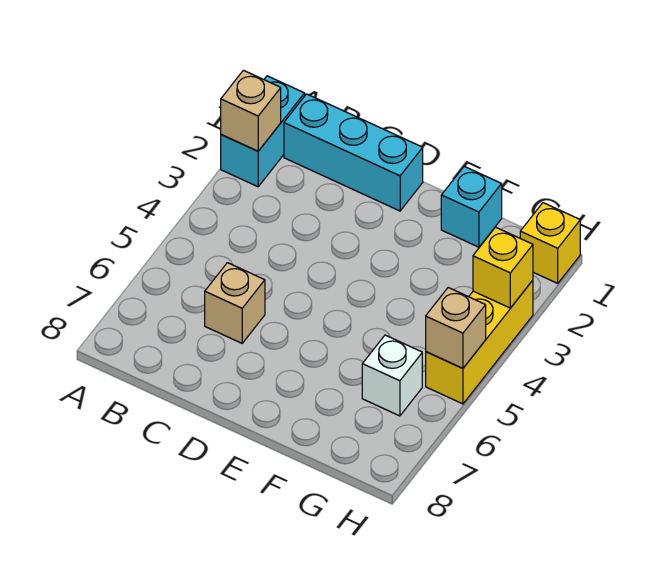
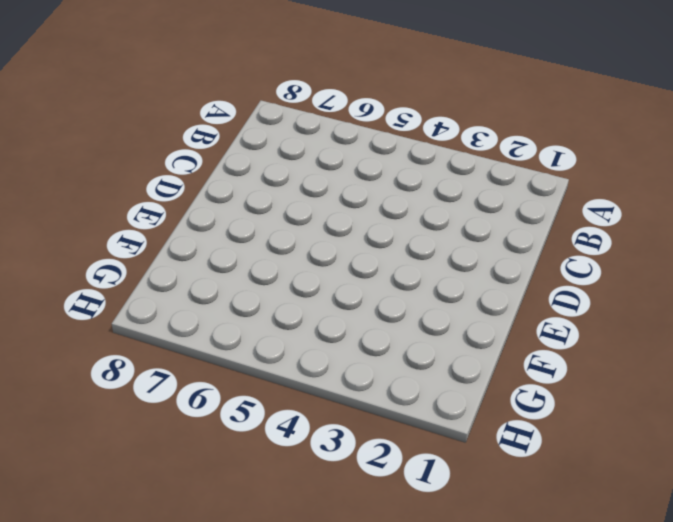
none -> cyan brick A1:A2 level 1
none -> cyan brick B1:D1 level 1

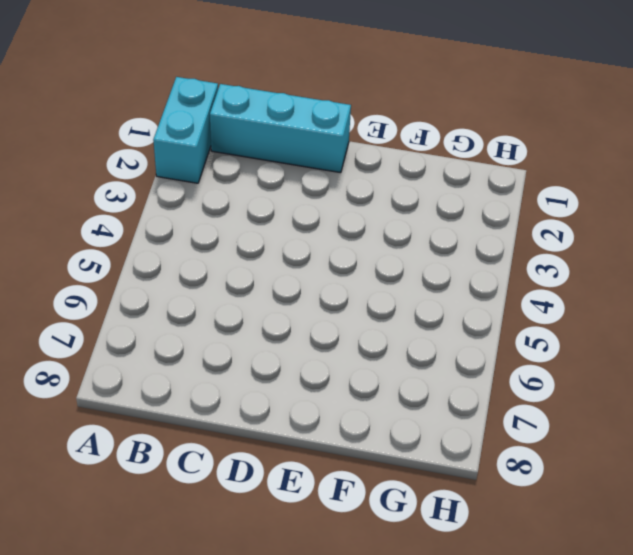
none -> tan brick C6 level 1
none -> cyan brick F1 level 1

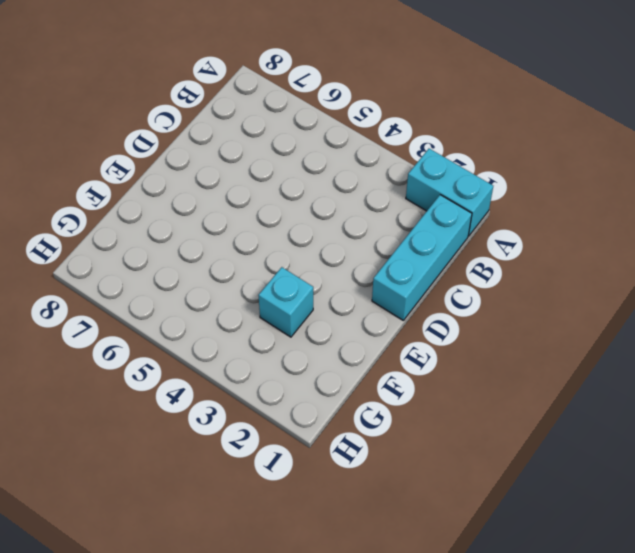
cyan brick F3 level 1 -> cyan brick F1 level 1
none -> tan brick C6 level 1
none -> white brick G6 level 1

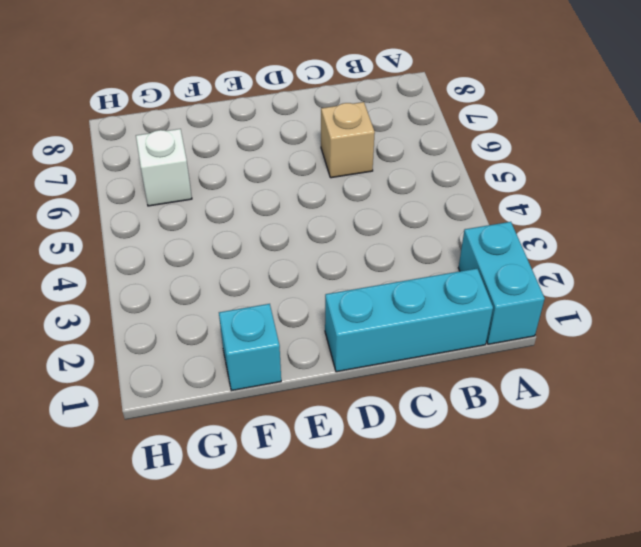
none -> yellow brick H1 level 1
none -> yellow brick H3:H5 level 1

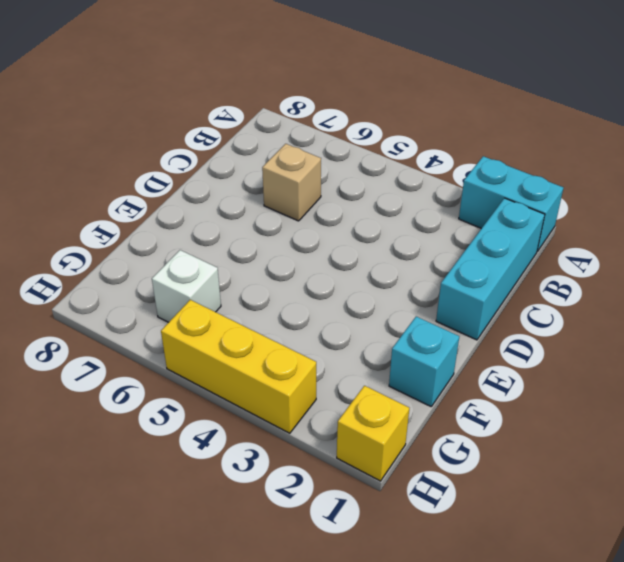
none -> tan brick A2 level 2
none -> yellow brick H3 level 2

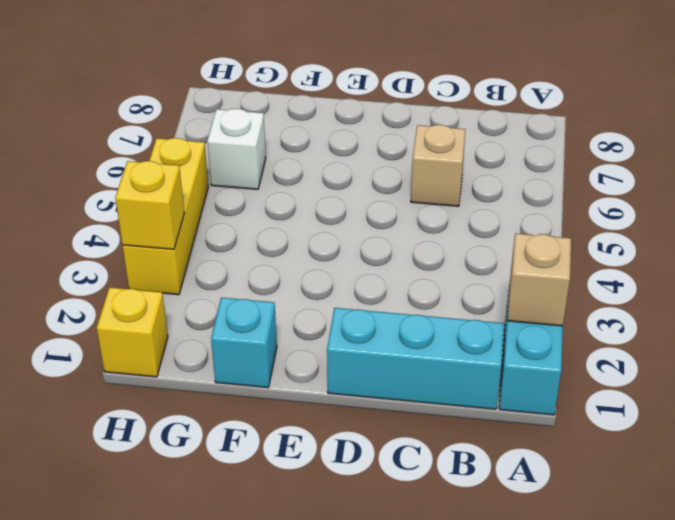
none -> tan brick H5 level 2

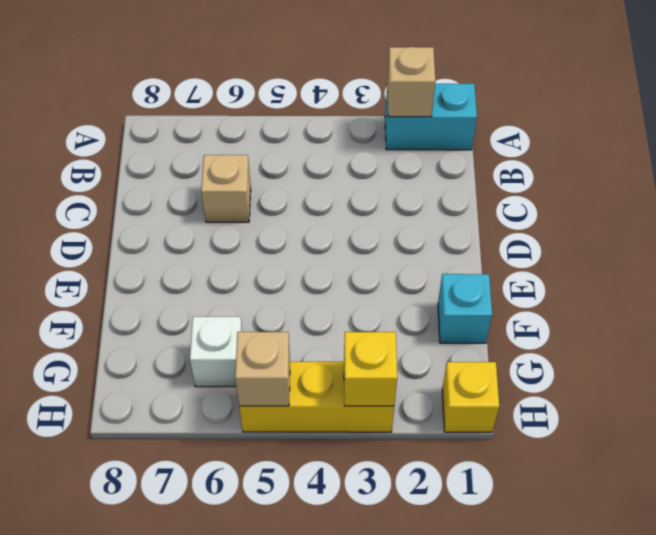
none -> cyan brick B1:D1 level 1

